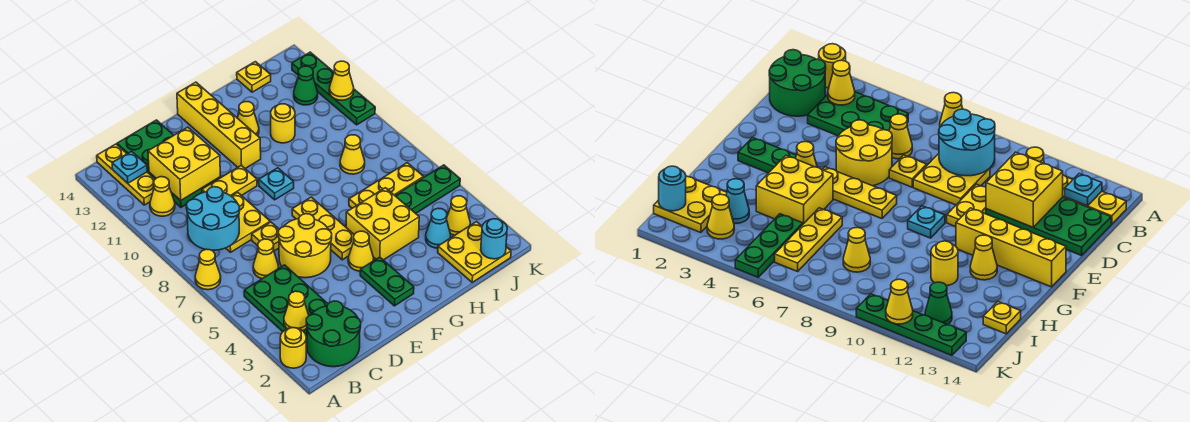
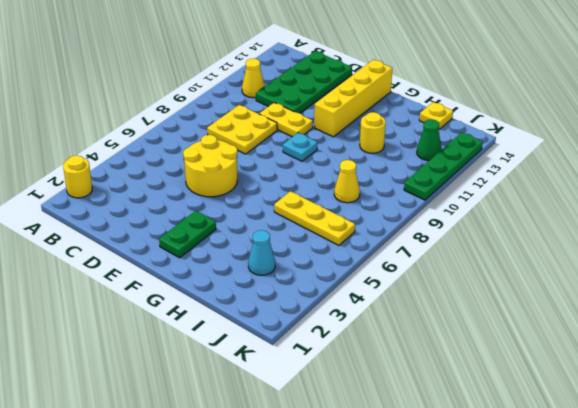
none -> yellow cone A7 level 1
none -> green round brick B1:C2 level 1
none -> green plate B3:C5 level 1
none -> yellow plate B12:B14 level 1

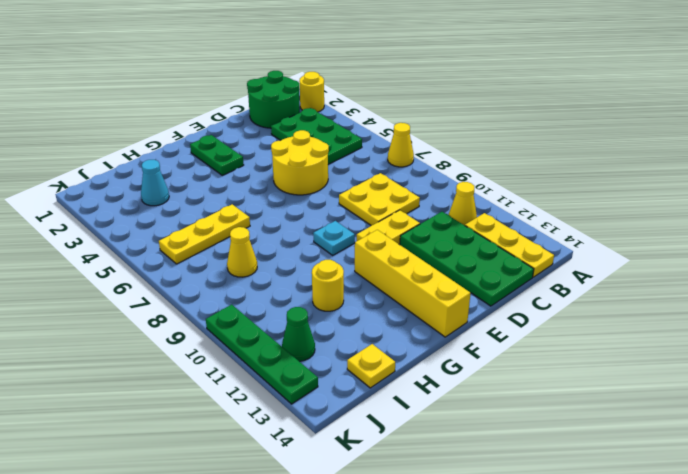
none -> yellow cone C6 level 1
none -> yellow plate D7 level 1
none -> yellow cone F4 level 1
none -> yellow plate F5:F7 level 1

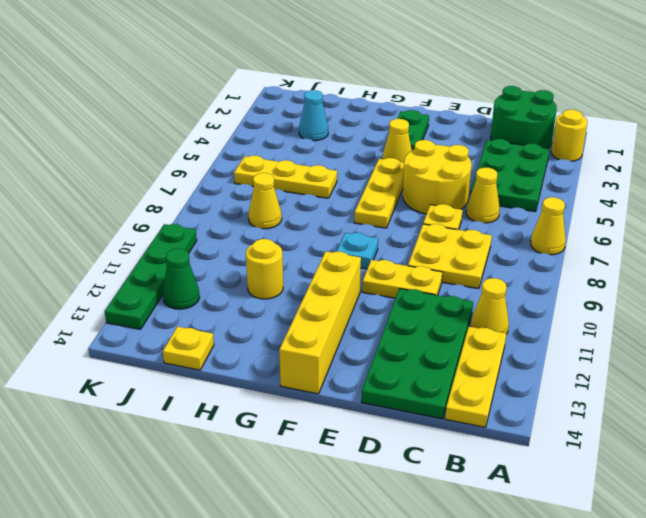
none -> yellow brick G4:H5 level 1
none -> yellow cone G12 level 1
none -> yellow plate I1:J2 level 1
none -> green plate I5:K5 level 1

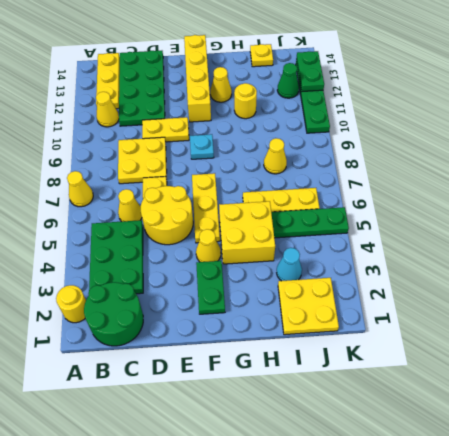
green plate K12:K13 level 2 -> none
none -> yellow cone J3 level 1
none -> yellow cone B3 level 2
none -> cyan round brick B8:C9 level 2
none -> cyan plate B13 level 2

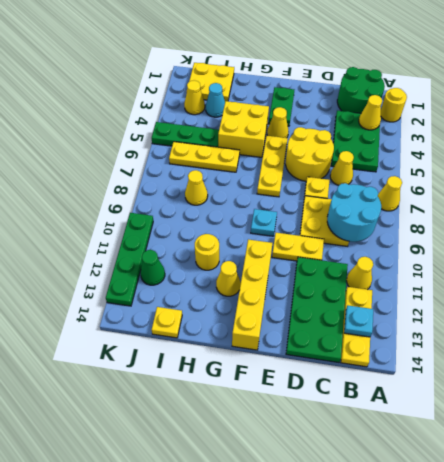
none -> yellow brick C11:D12 level 2
none -> cyan round brick J1 level 2
none -> yellow cone K11 level 2

